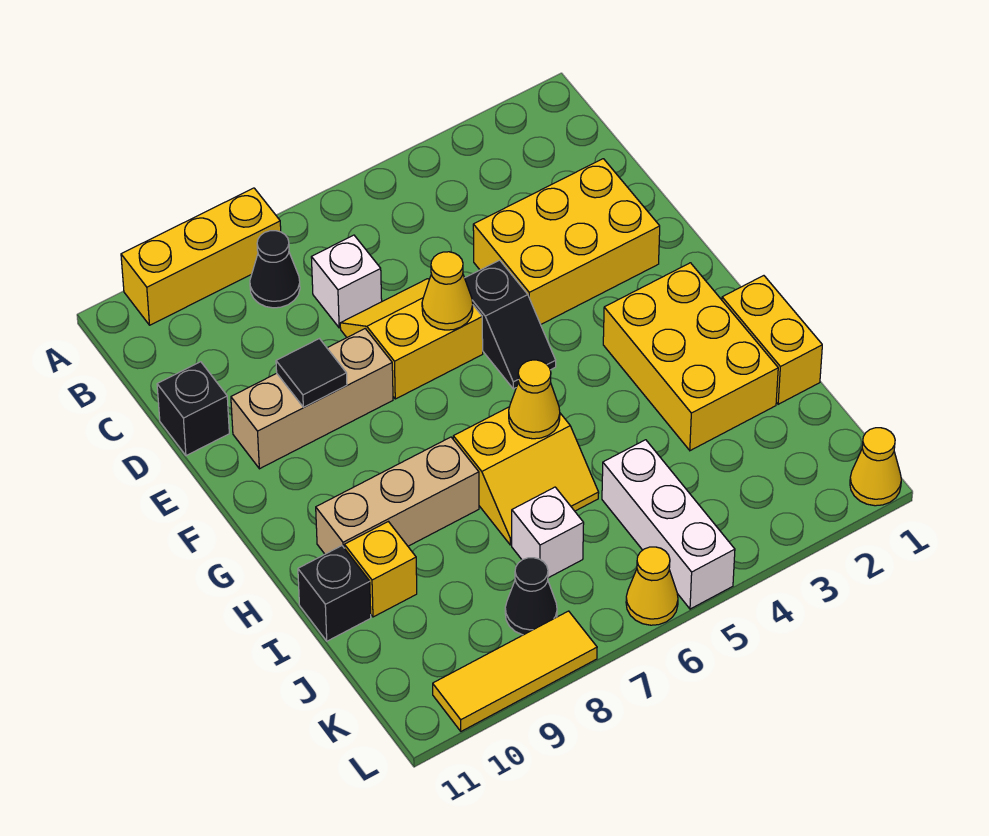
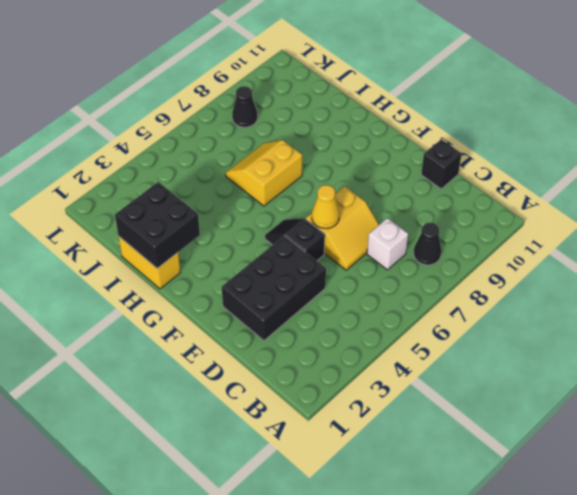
black brick D2:E4 level 1 -> yellow brick D2:E4 level 1
black brick H1:I2 level 2 -> none
none -> yellow brick A8:A10 level 1
none -> tan brick E8:E10 level 1
none -> yellow brick G2:I3 level 1

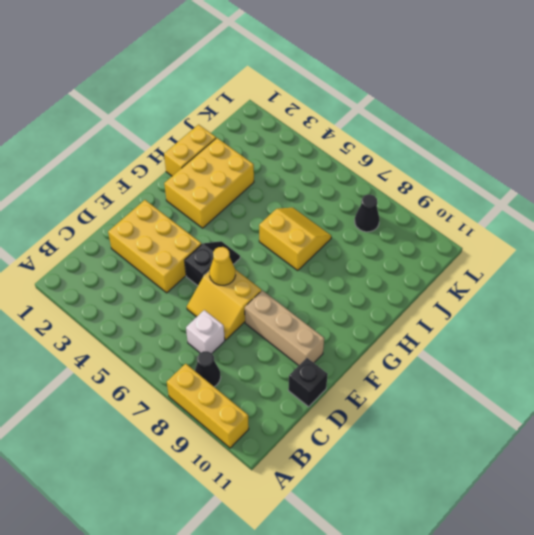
none -> tan brick H8:H10 level 1
none -> yellow brick I10 level 1
none -> black brick I11 level 1

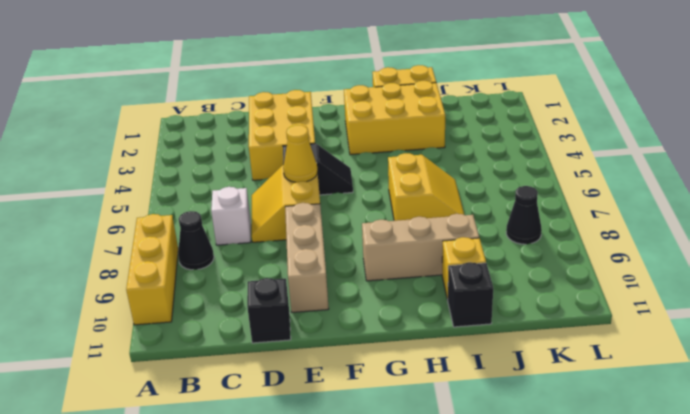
tan brick G9:I9 level 1 -> tan brick H8:H10 level 1
none -> white brick J5:L5 level 1
none -> white brick J7 level 1
none -> yellow cone L1 level 1

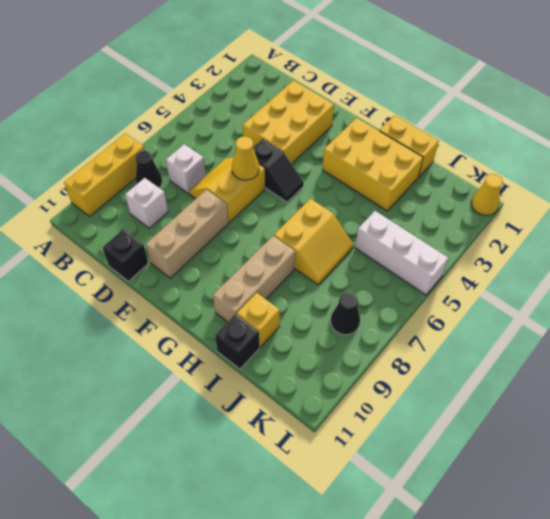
white brick C9 level 1 -> white brick J7 level 1
none -> yellow cone L6 level 1
none -> yellow tile L8:L10 level 1
none -> black tile E9 level 2

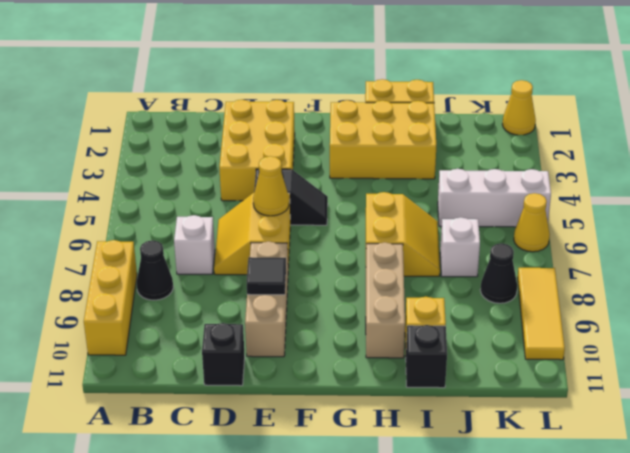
none -> yellow cone H6 level 2

